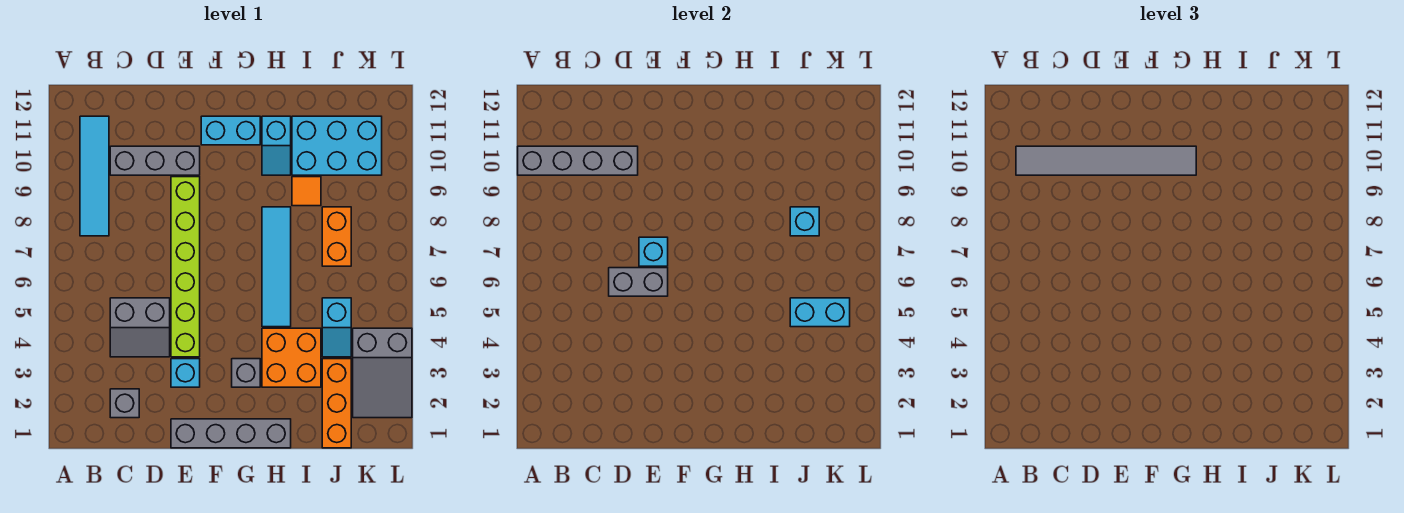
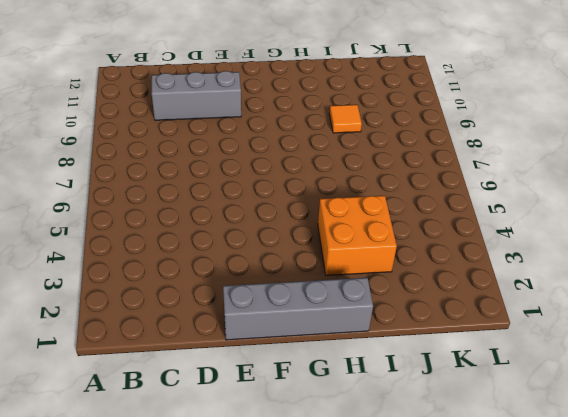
none -> cyan tile B8:B11 level 1
none -> grey brick C2 level 1
none -> grey slope C4:D5 level 1 top 5

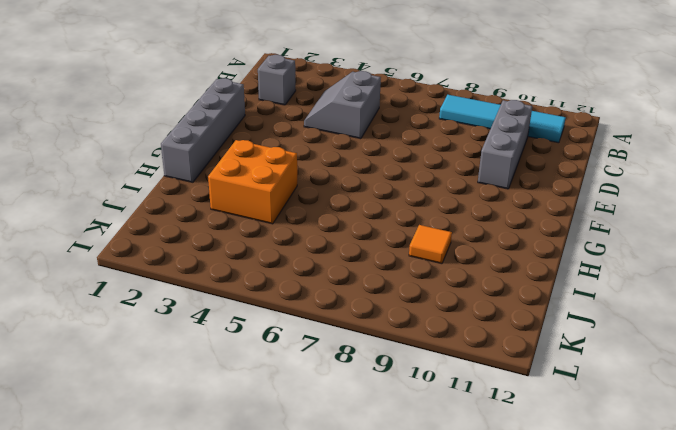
none -> cyan brick E3 level 1
none -> lime brick E4:E9 level 1
none -> cyan brick F11:G11 level 1

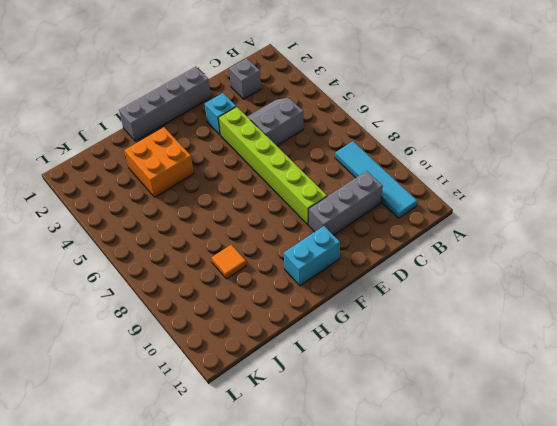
none -> grey brick G3 level 1
none -> cyan tile H5:H8 level 1
none -> cyan slope H10:H11 level 1 top 11

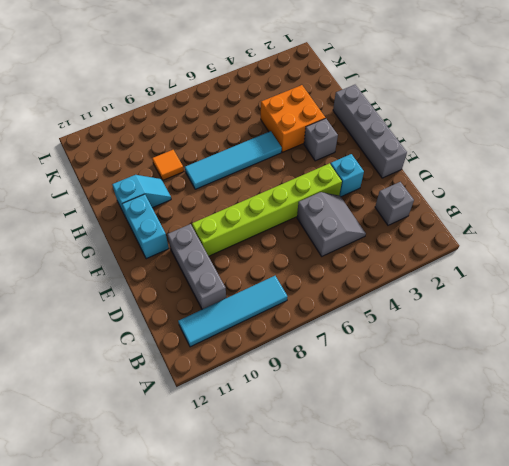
none -> cyan brick I10:K11 level 1
none -> orange brick J1:J3 level 1
none -> cyan slope J4:J5 level 1 top 5

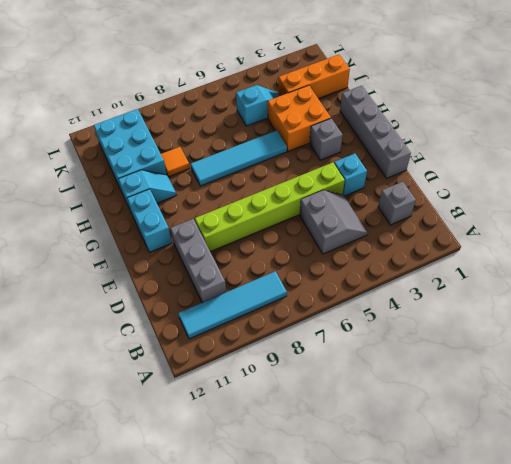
none -> orange brick J7:J8 level 1
none -> grey slope K2:L4 level 1 top 4
none -> grey brick A10:D10 level 2

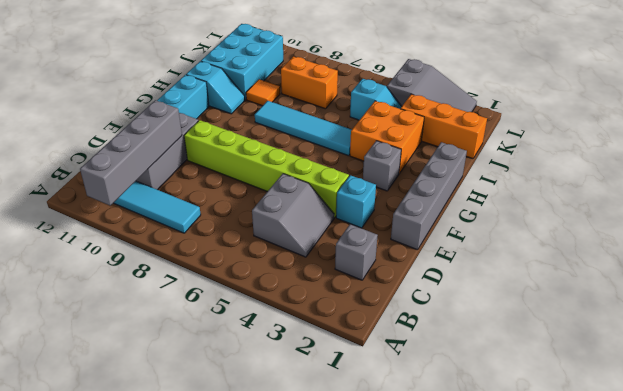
none -> grey brick D6:E6 level 2
none -> cyan brick E7 level 2
none -> cyan brick J5:K5 level 2

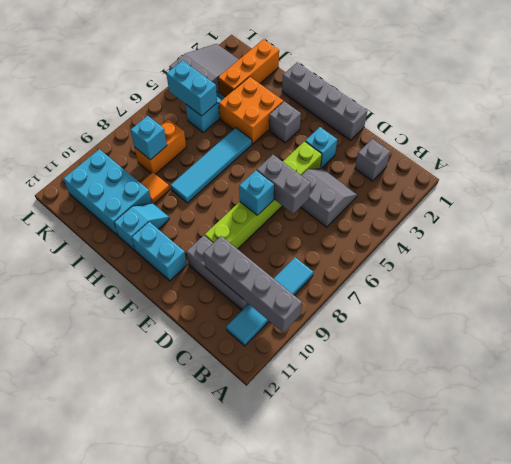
none -> grey tile B10:G10 level 3

